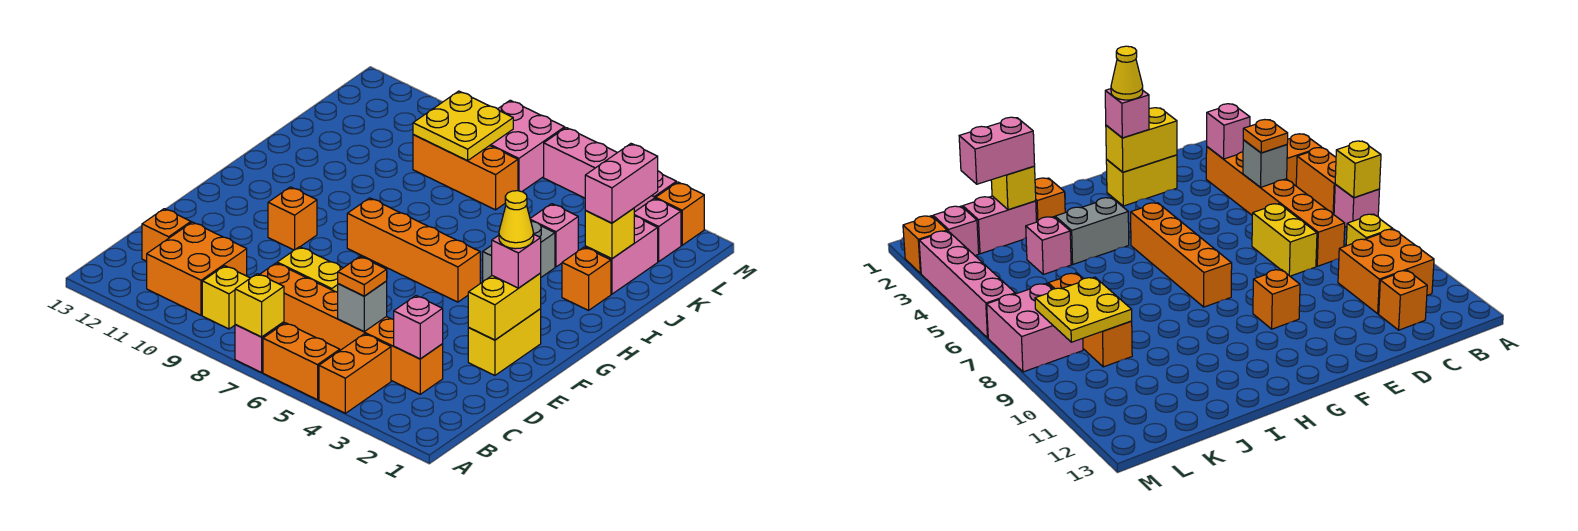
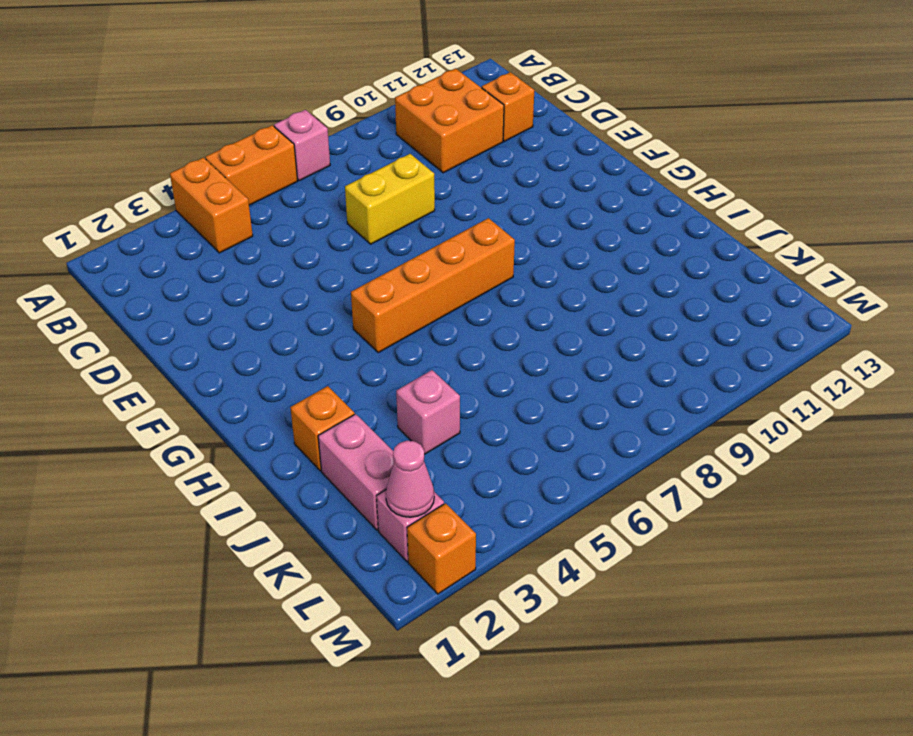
pink cone L2 level 2 -> none
none -> yellow brick B9 level 1
none -> orange brick C3:C8 level 1
none -> yellow brick E2:F2 level 1
none -> orange brick F10 level 1

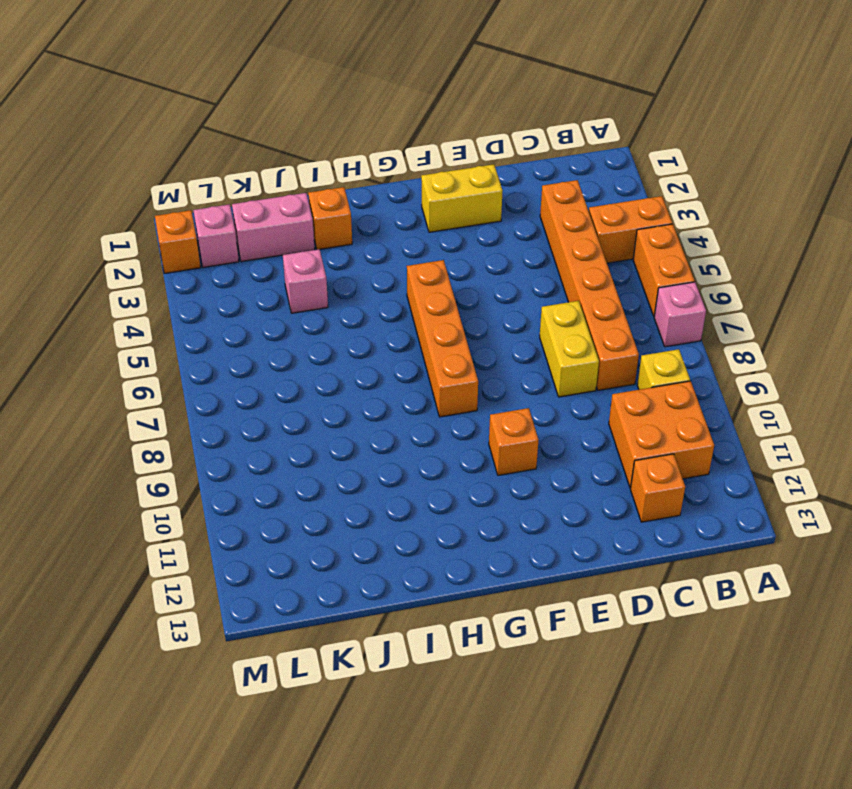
none -> grey brick H4:I4 level 1
none -> orange brick K7:K9 level 1
none -> pink brick L7:M8 level 1
none -> pink brick M3:M6 level 1

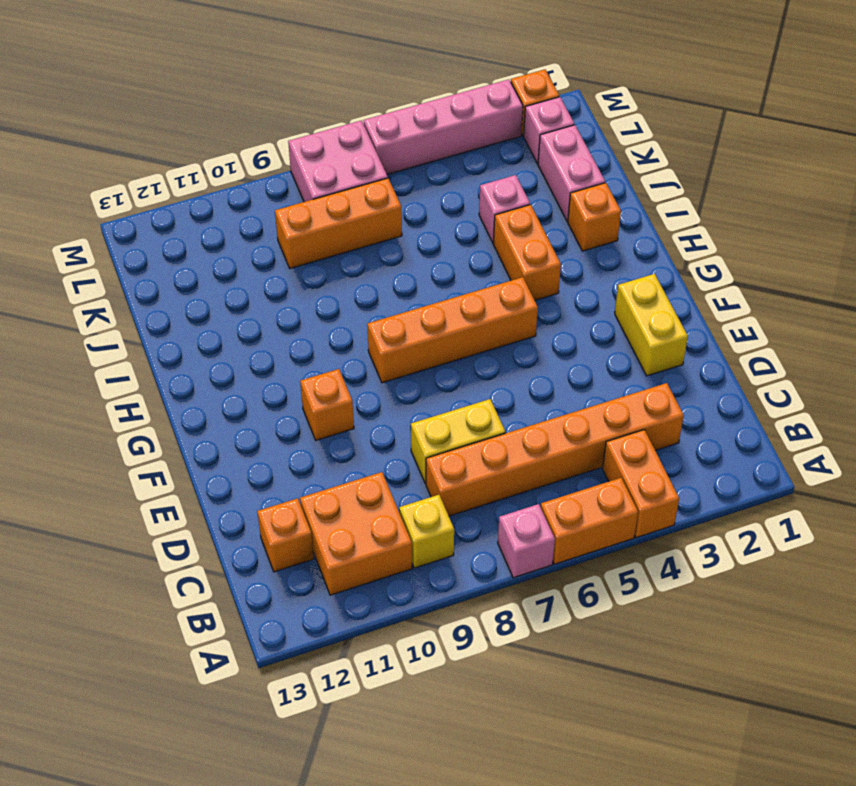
orange brick H4:I4 level 1 -> grey brick H4:I4 level 1
none -> yellow brick A7 level 2
none -> pink brick C3 level 2
none -> grey brick C5 level 2
none -> yellow brick E2:F2 level 2

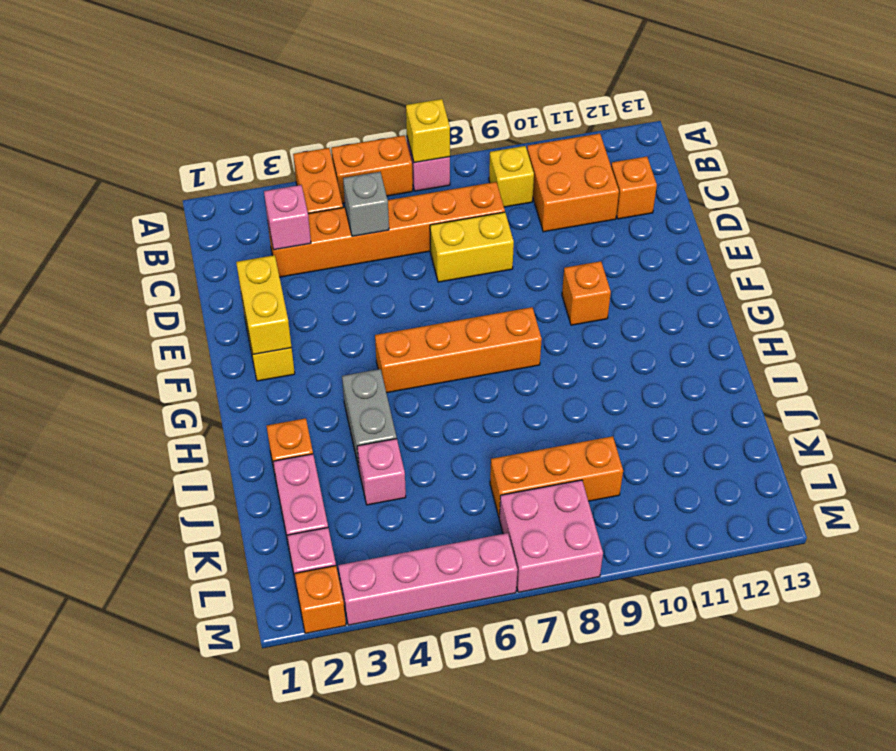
none -> yellow brick J2 level 2
none -> yellow plate K8:L9 level 2
none -> orange plate C5 level 3
none -> pink brick F2 level 3

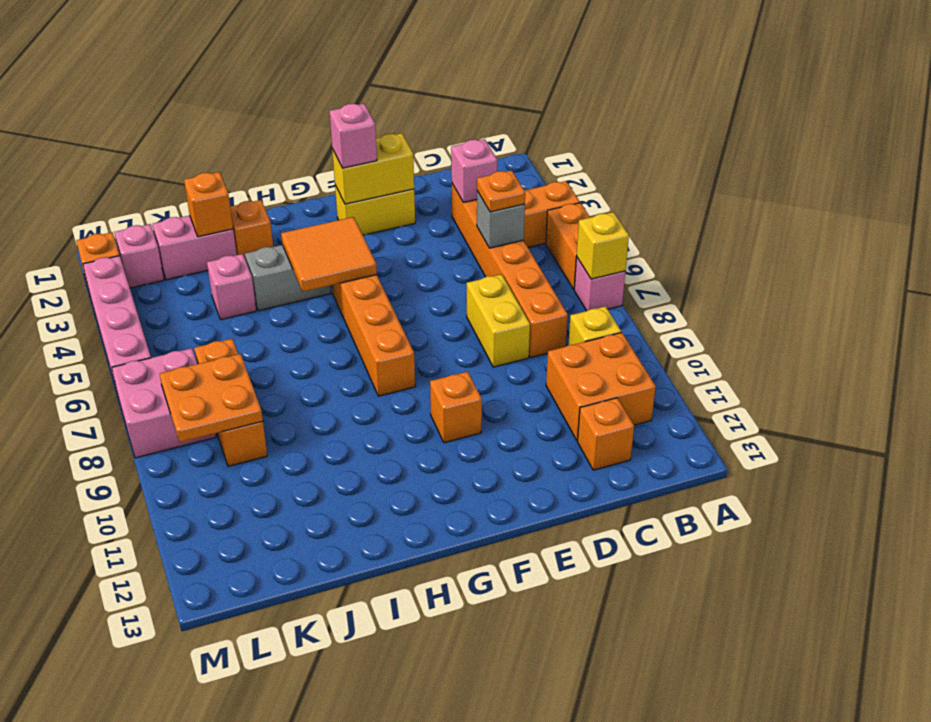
orange tile G4:H5 level 2 -> none
orange brick J2 level 2 -> yellow brick J2 level 2
orange plate K8:L9 level 2 -> yellow plate K8:L9 level 2
none -> pink brick J2:K2 level 3
none -> yellow cone F2 level 4

